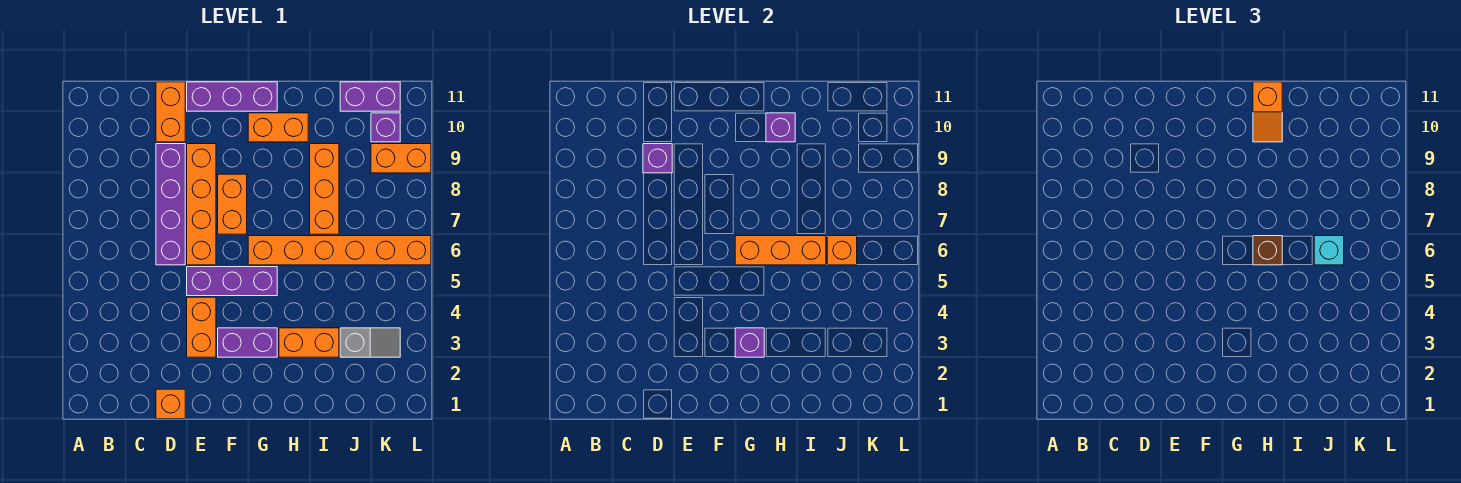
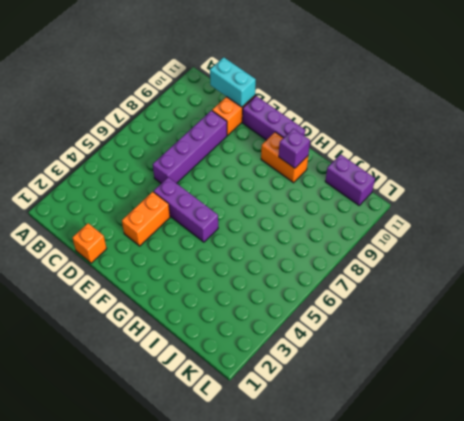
cyan brick C11:D11 level 2 -> none
none -> orange brick E6:E9 level 1
none -> purple brick F3:G3 level 1
none -> orange brick F7:F8 level 1

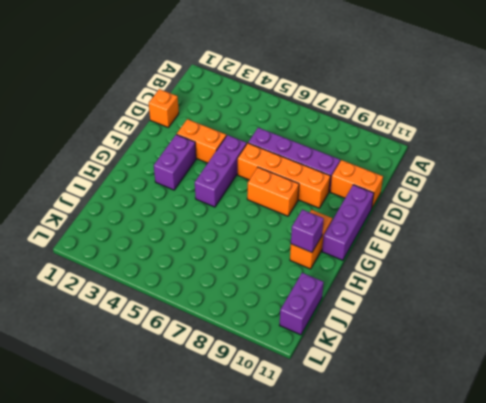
none -> orange brick G6:L6 level 1
none -> orange brick H3:I3 level 1
none -> orange brick I7:I9 level 1

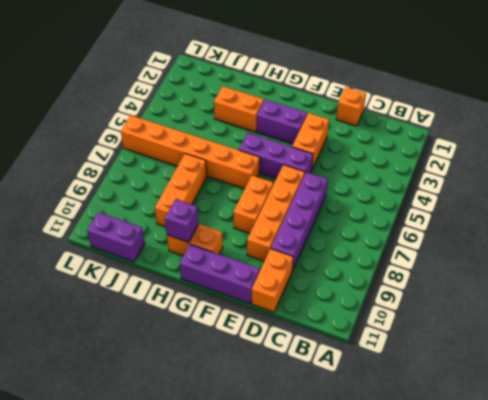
none -> grey slope J3:K3 level 1 top J
none -> orange brick K9:L9 level 1
none -> purple brick K10 level 1

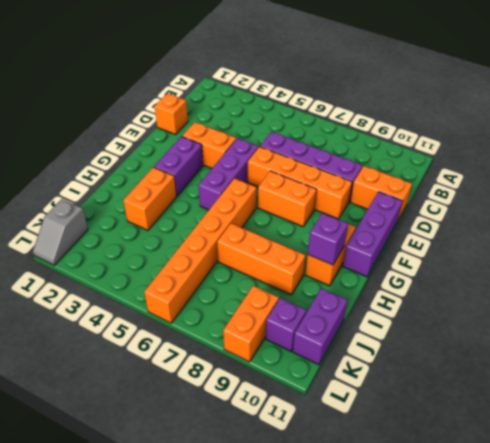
grey slope K1:L1 level 1 top K -> grey slope J3:K3 level 1 top J
none -> purple brick D9 level 2
none -> purple brick G3 level 2
none -> orange brick G6:I6 level 2

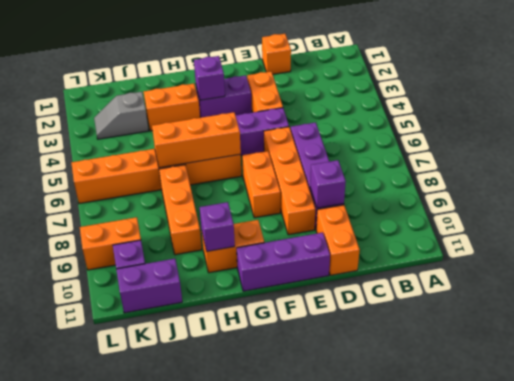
none -> orange brick J6 level 2
none -> brown brick H6 level 3
none -> orange slope H10:H11 level 3 top 11

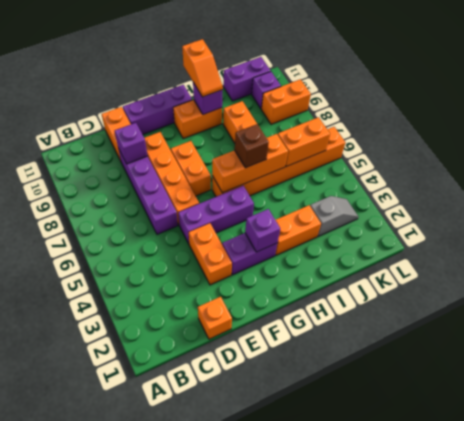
orange brick J6:K6 level 2 -> orange brick J6 level 2
none -> cyan brick J6 level 3

